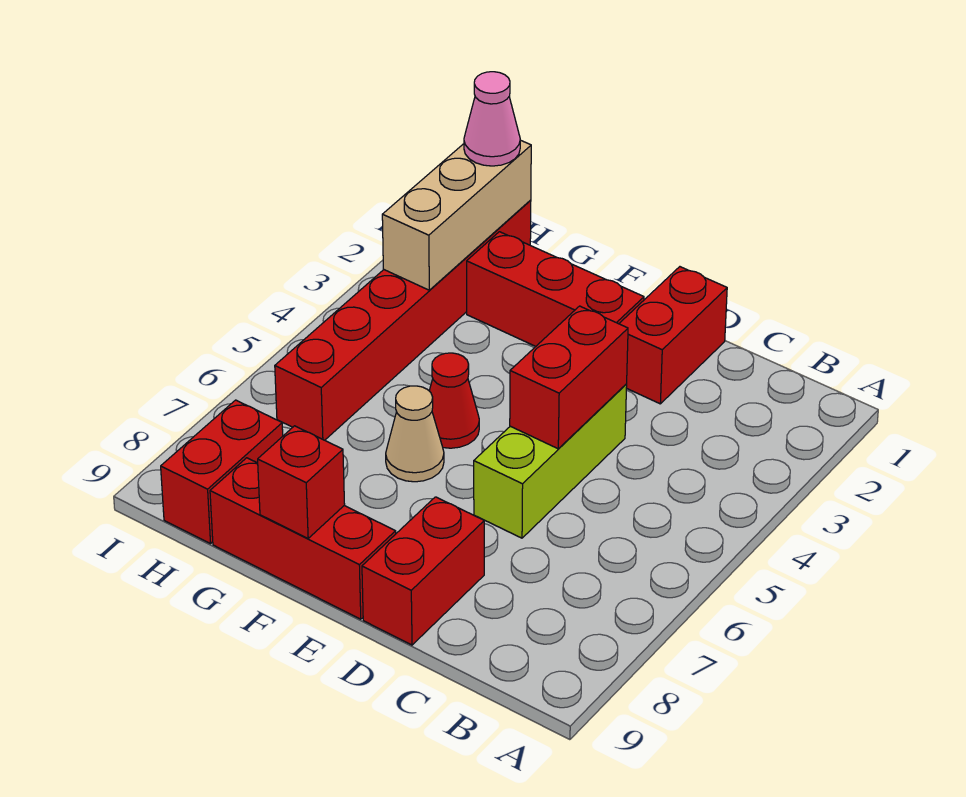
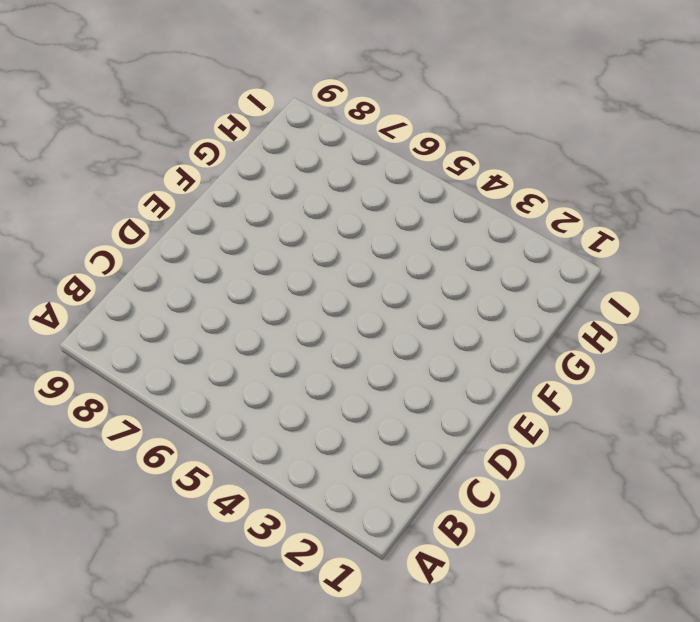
none -> red brick D1:D2 level 1
none -> lime brick D4:D6 level 1
none -> red brick D8:D9 level 1

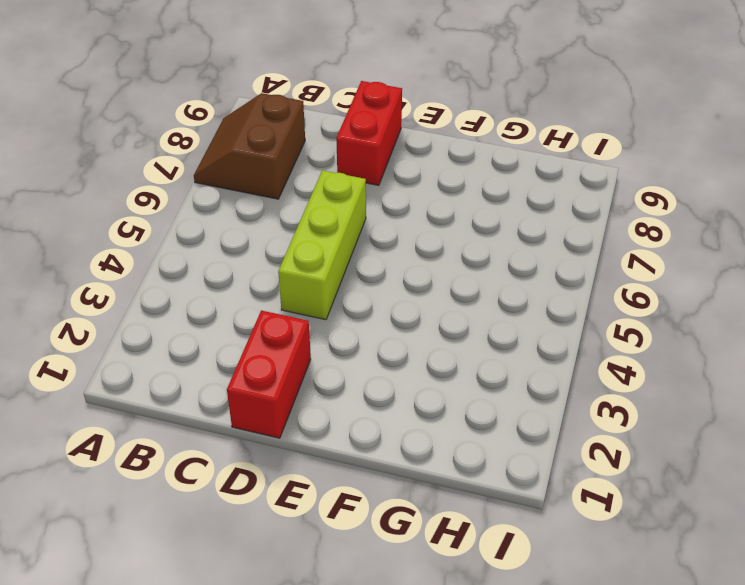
brown slope A7:B8 level 1 top B -> none
none -> red brick E2:G2 level 1
none -> red brick E9:G9 level 1
none -> red cone F5 level 1

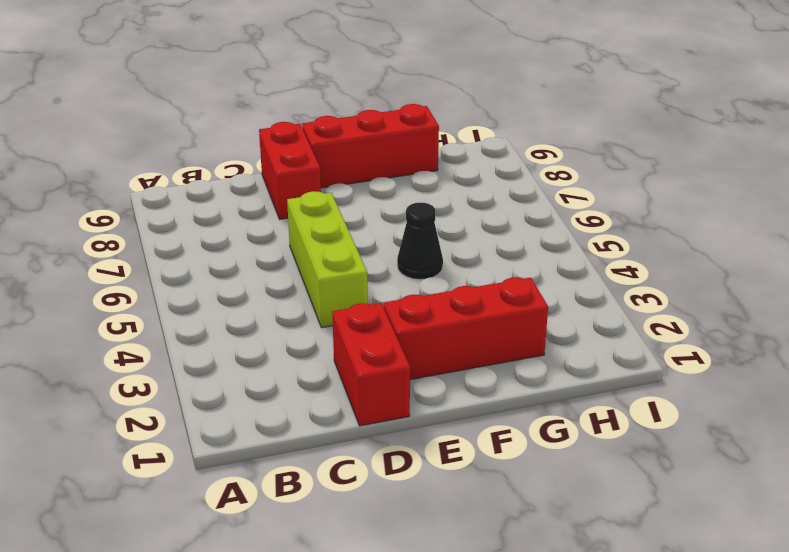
black cone F5 level 1 -> red cone F5 level 1
none -> tan cone F6 level 1
none -> red brick H1:H6 level 1
none -> red brick H8:H9 level 1

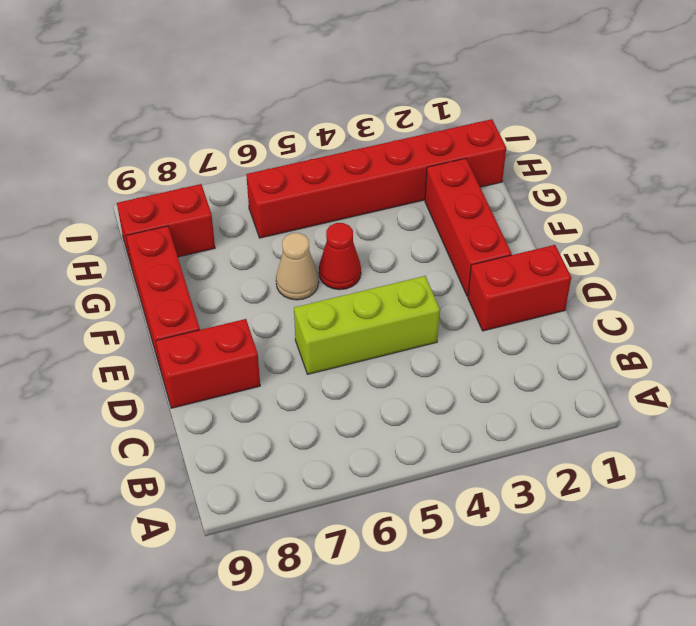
none -> red brick D4:D5 level 2
none -> red brick F9 level 2
none -> tan brick H1:H3 level 2

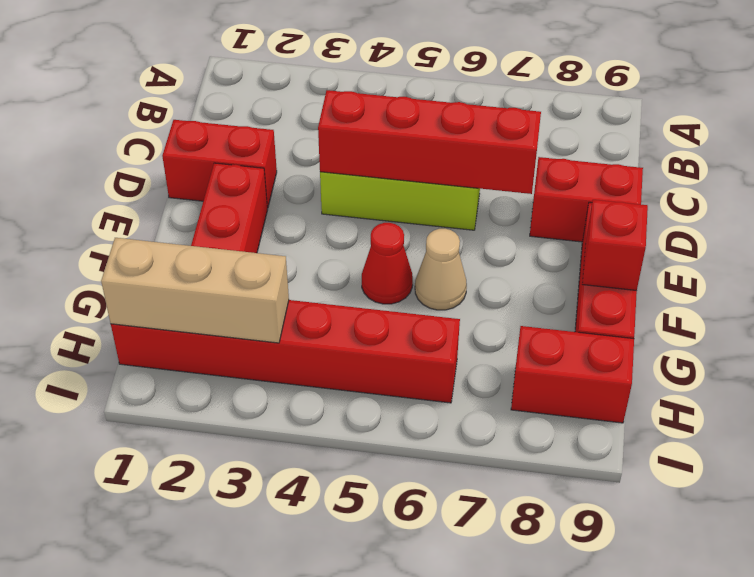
red brick D4:D7 level 2 -> red brick D4:D5 level 2
none -> pink cone H1 level 3

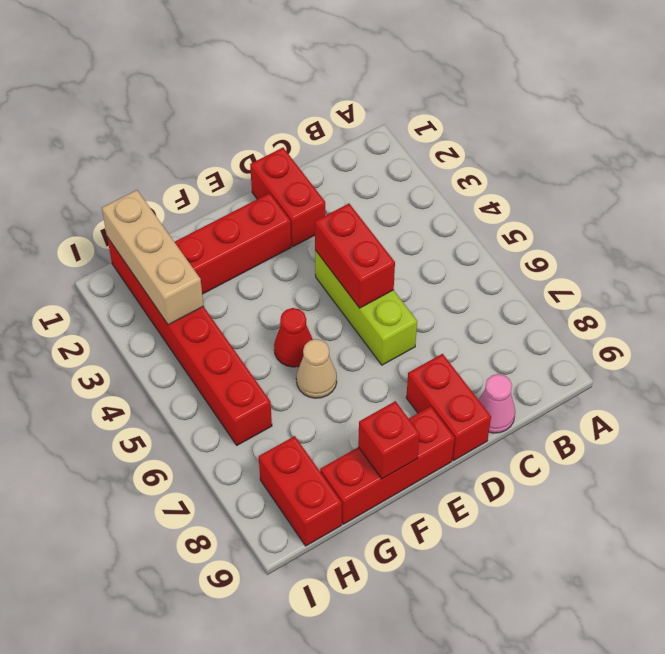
pink cone C9 level 1 -> pink cone H1 level 3

